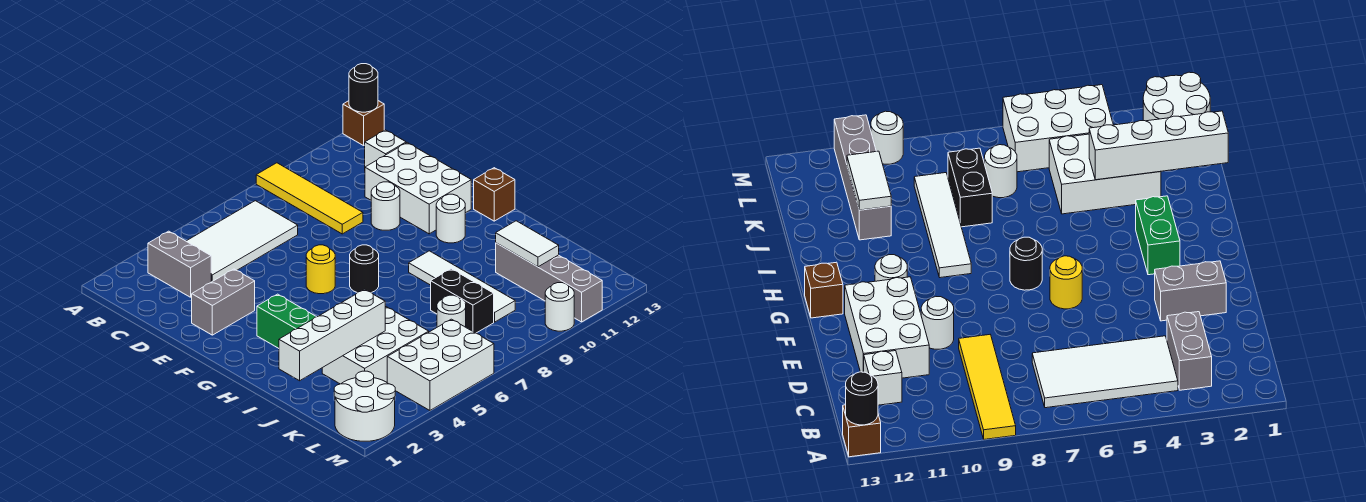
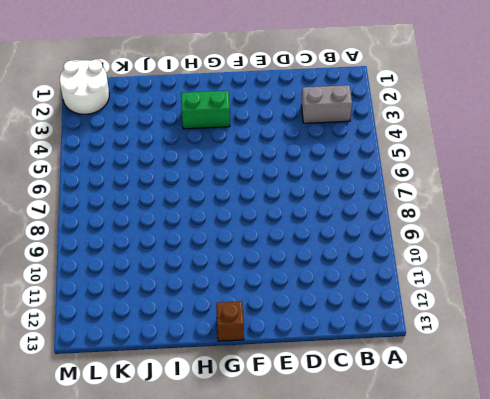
none -> yellow tile A9:D9 level 1
none -> brown brick A13 level 1
none -> white tile B4:C7 level 1

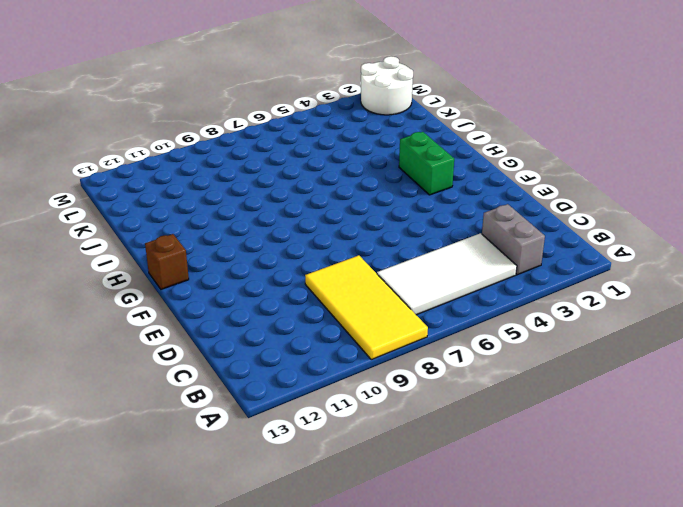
yellow tile A8:D9 level 1 -> yellow tile A9:D9 level 1
none -> brown brick A13 level 1
none -> white brick C12 level 1
none -> white brick D11:F12 level 1

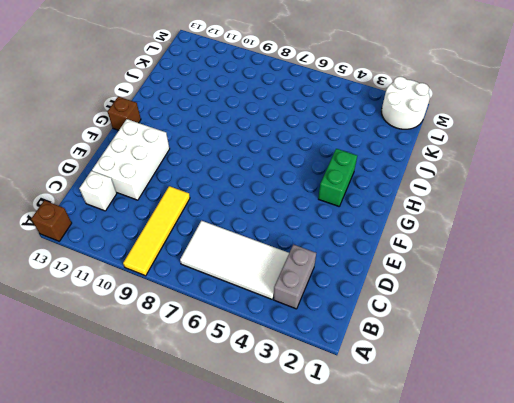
none -> grey brick E2:E3 level 1
none -> white round brick E10 level 1
none -> yellow round brick F6 level 1

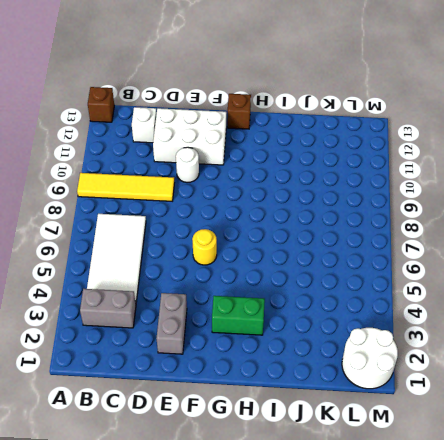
none -> black round brick G7 level 1
none -> white round brick G11 level 1
none -> white tile H9:K9 level 1

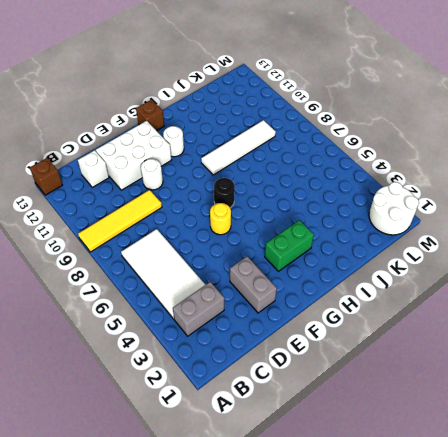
none -> white brick J3:K5 level 1
none -> black brick J8:K8 level 1
none -> grey brick J11:M11 level 1

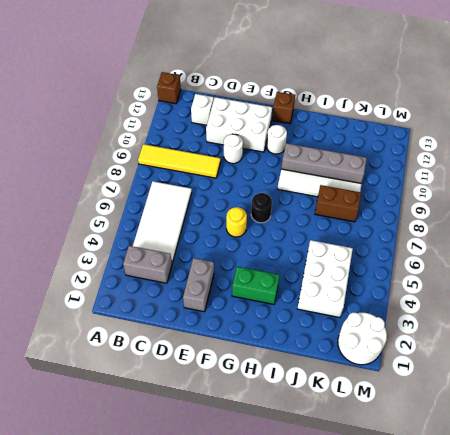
grey brick H10:K10 level 1 -> grey brick J11:M11 level 1
brown brick J8:K8 level 1 -> black brick J8:K8 level 1
none -> white round brick K7 level 1
none -> white brick L4:M6 level 1
none -> white round brick M10 level 1

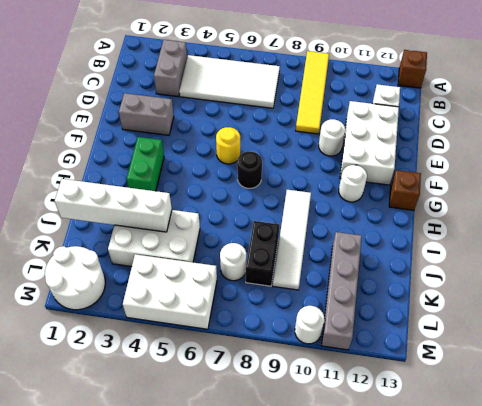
none -> black round brick A13 level 2
none -> white tile J11:K11 level 2

